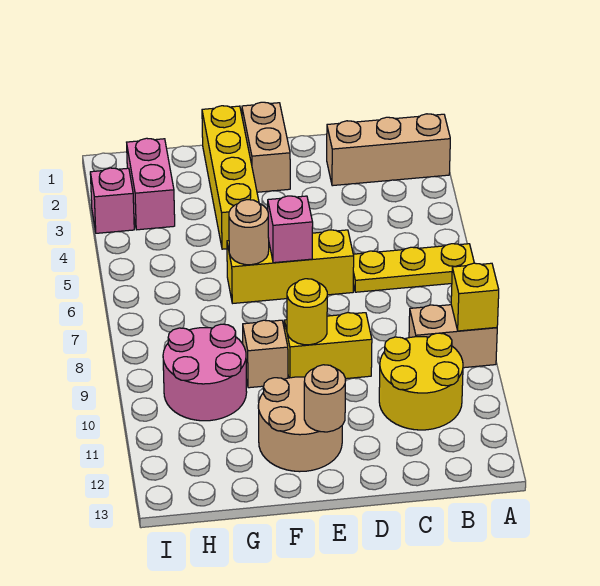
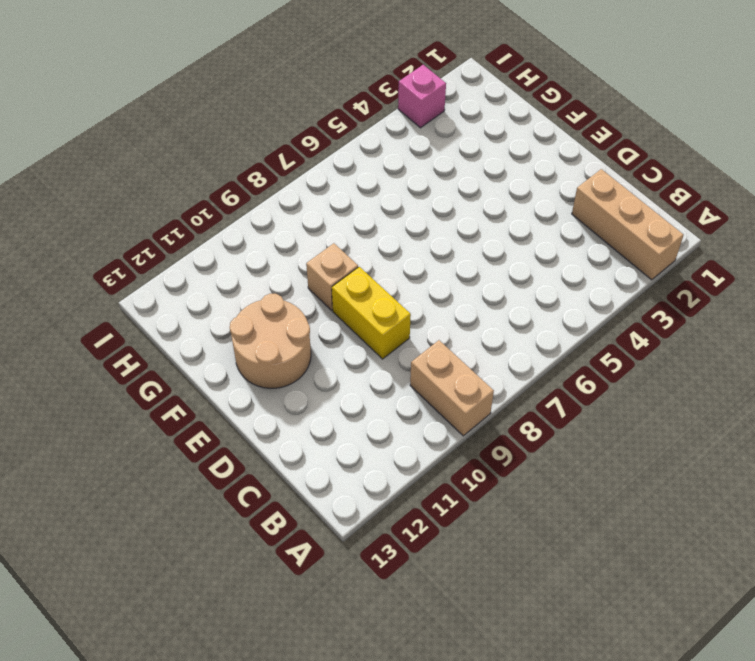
none -> yellow plate A6:C6 level 1
none -> yellow round brick B10:C11 level 1
none -> yellow brick D6:F6 level 1

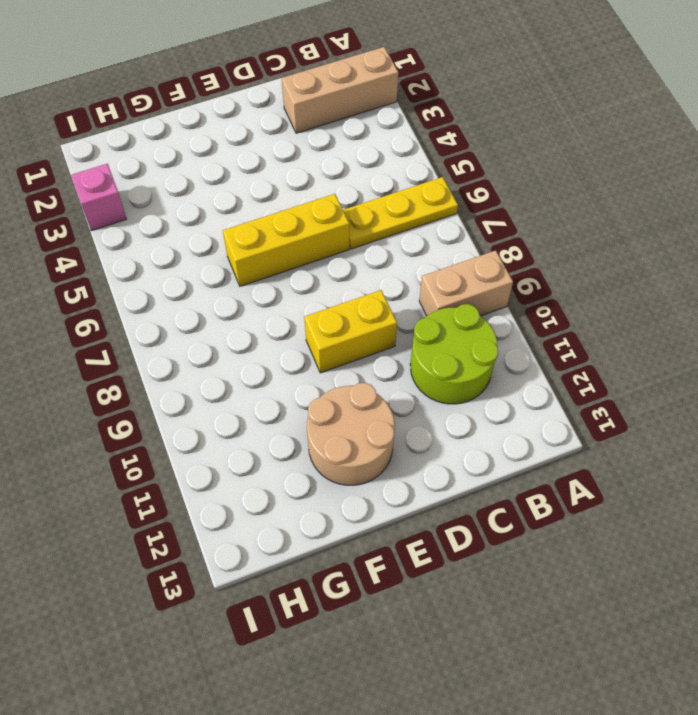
lime round brick B10:C11 level 1 -> yellow round brick B10:C11 level 1
none -> tan brick E1:E2 level 1
none -> yellow brick F1:F4 level 1
none -> tan brick F9 level 1

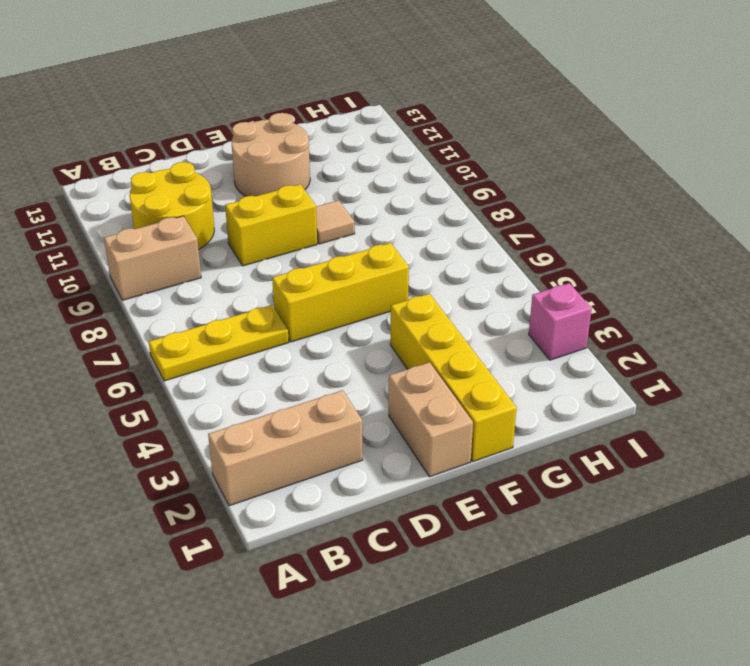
tan tile F9 level 1 -> tan brick F9 level 1
none -> pink round brick G9:H10 level 1
none -> pink brick H2:H3 level 1
none -> yellow brick A9 level 2

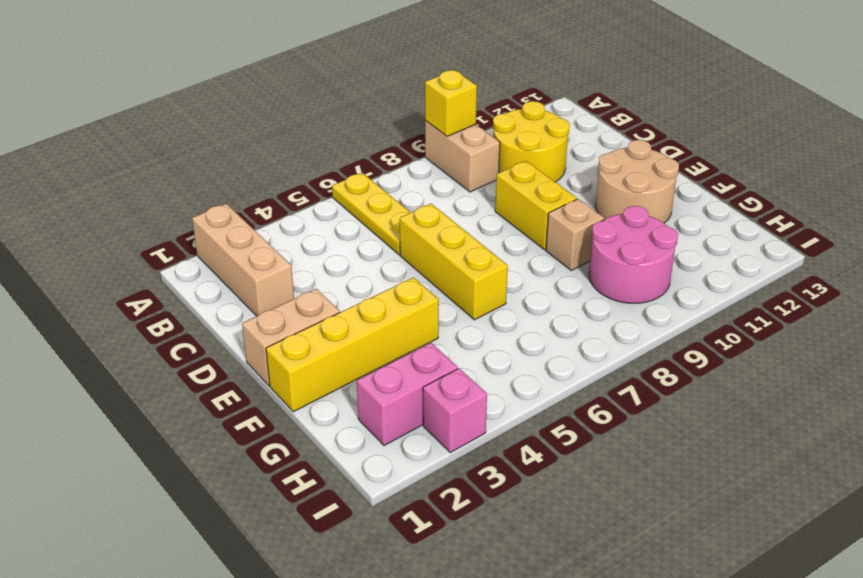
none -> pink brick E6 level 2
none -> yellow round brick E9 level 2
none -> tan round brick E12 level 2

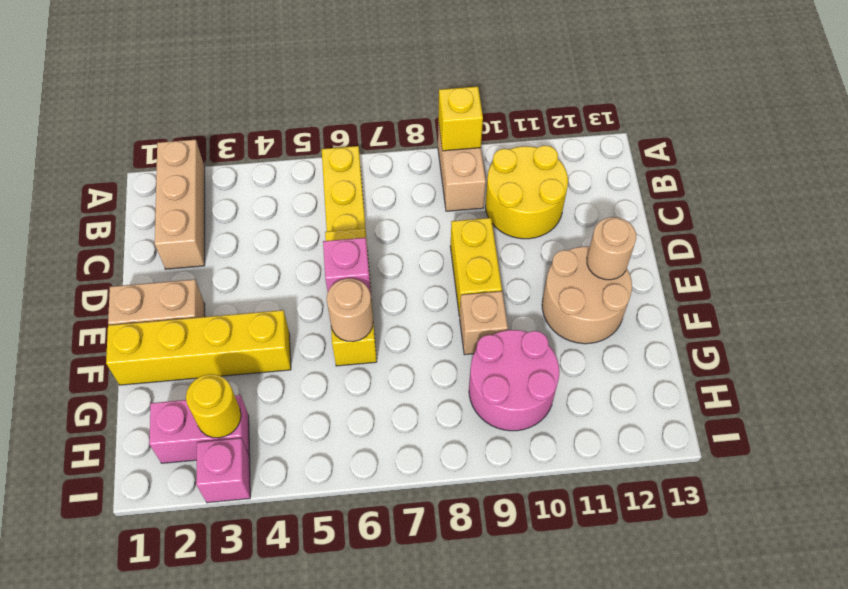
yellow round brick H3 level 2 -> yellow round brick E9 level 2

